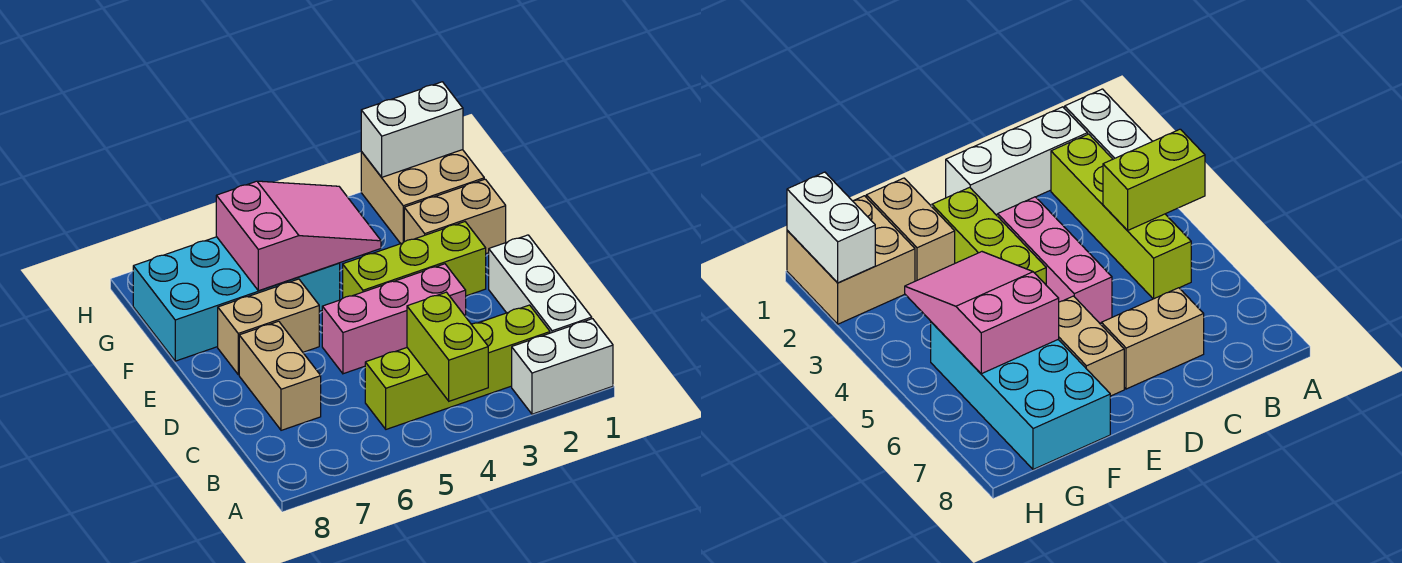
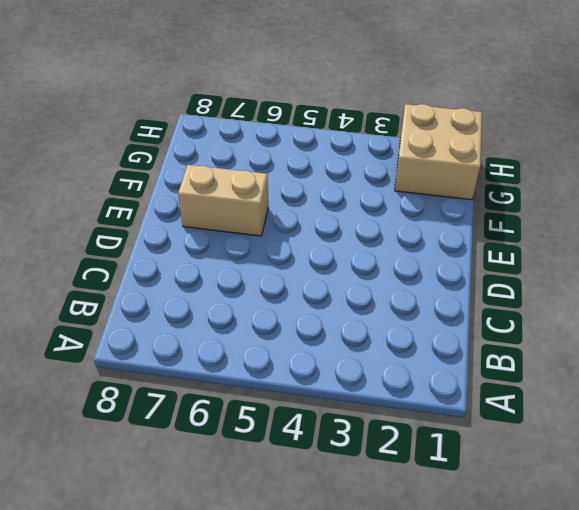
none -> white brick A1:A2 level 1
none -> white brick B1:D1 level 1
none -> lime brick B2:B5 level 1

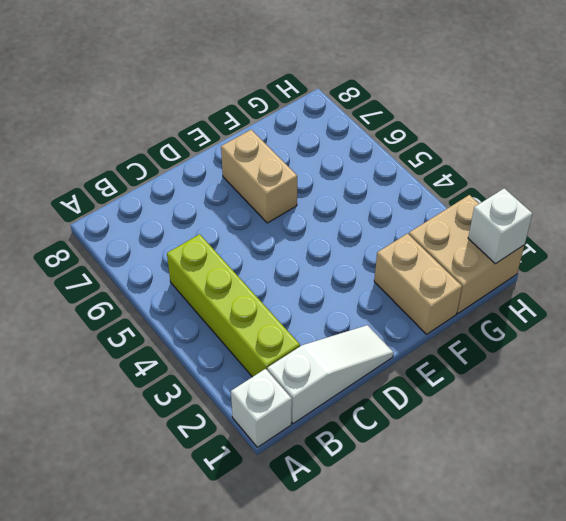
white brick A1 level 1 -> white brick A1:A2 level 1
white slope B1:D1 level 1 top B -> white brick B1:D1 level 1
white brick H1 level 2 -> white brick H1:H2 level 2
none -> tan brick C7:D7 level 1
none -> pink brick D3:D5 level 1
none -> lime brick E2:E4 level 1

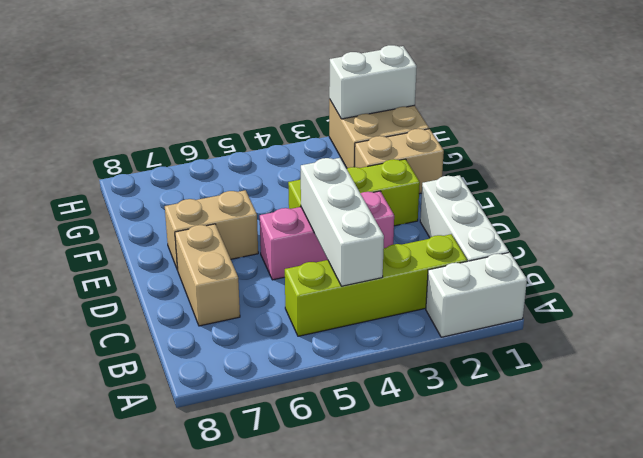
white brick B4:D4 level 2 -> lime brick A4:B4 level 2
none -> cyan brick F5:G8 level 1
none -> pink slope F4:G6 level 2 top 6

